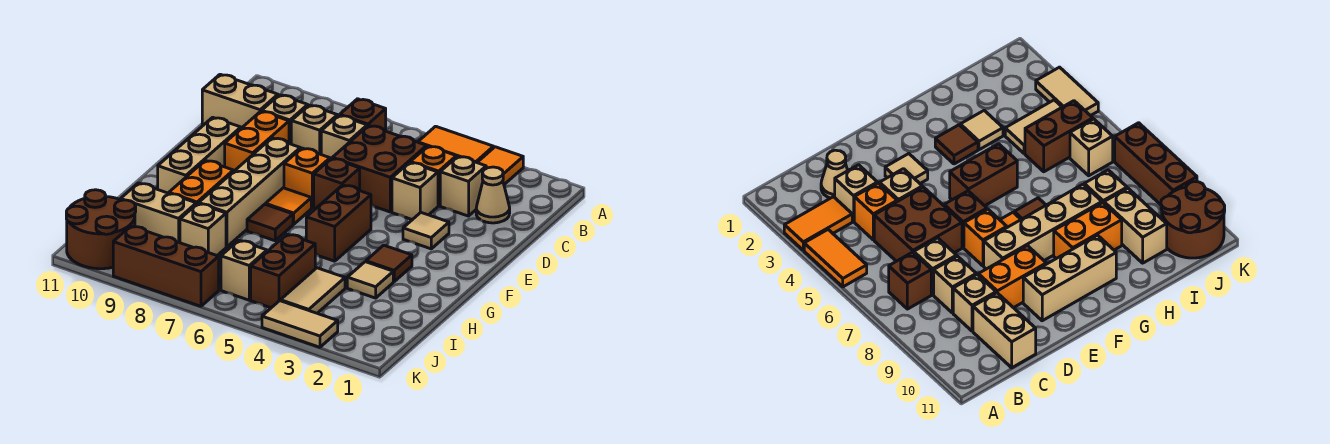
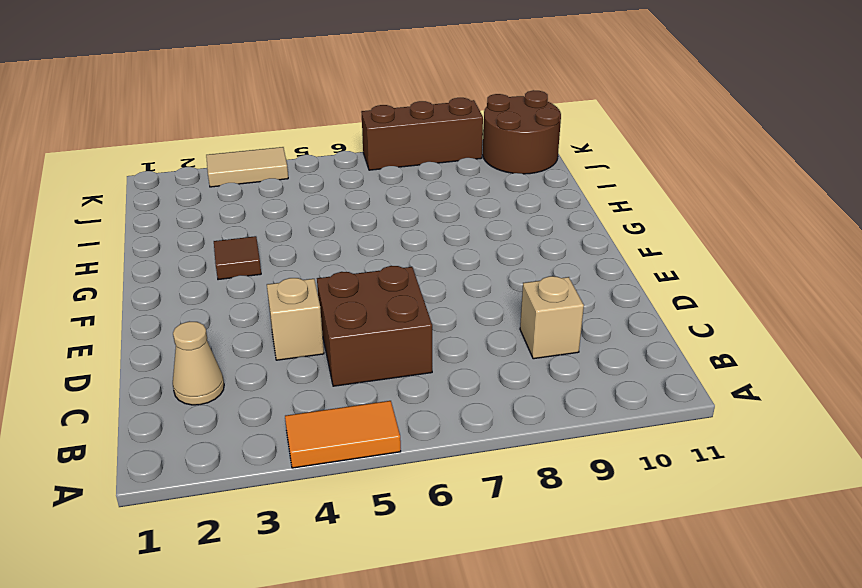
none -> orange tile A3:B3 level 1
none -> brown brick B7 level 1
none -> tan brick C3 level 1
none -> orange brick C4 level 1

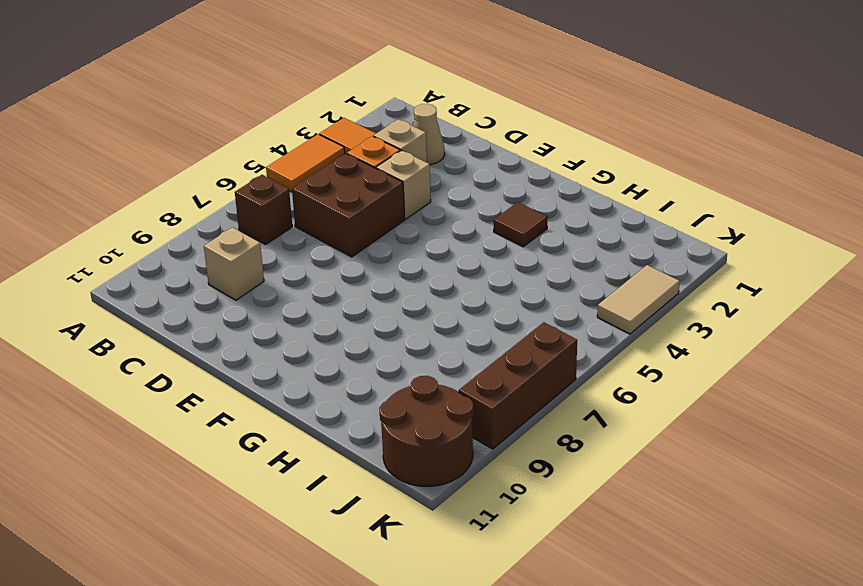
none -> tan brick C7 level 1
none -> tan brick C8 level 1
none -> tan brick C10:C11 level 1
none -> orange brick D9:E9 level 1

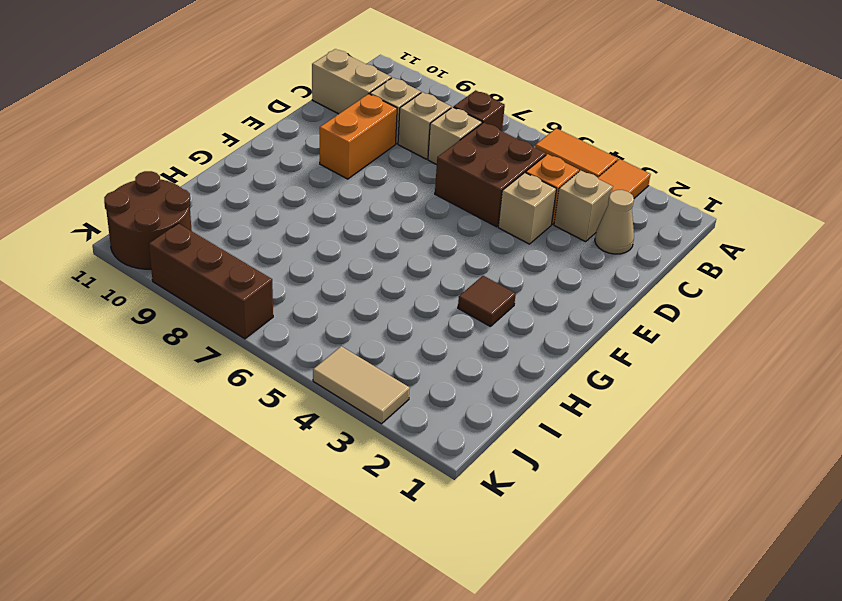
none -> tan tile E3 level 1
none -> brown brick E6 level 1
none -> orange brick E7 level 1
none -> tan brick E8:H8 level 1

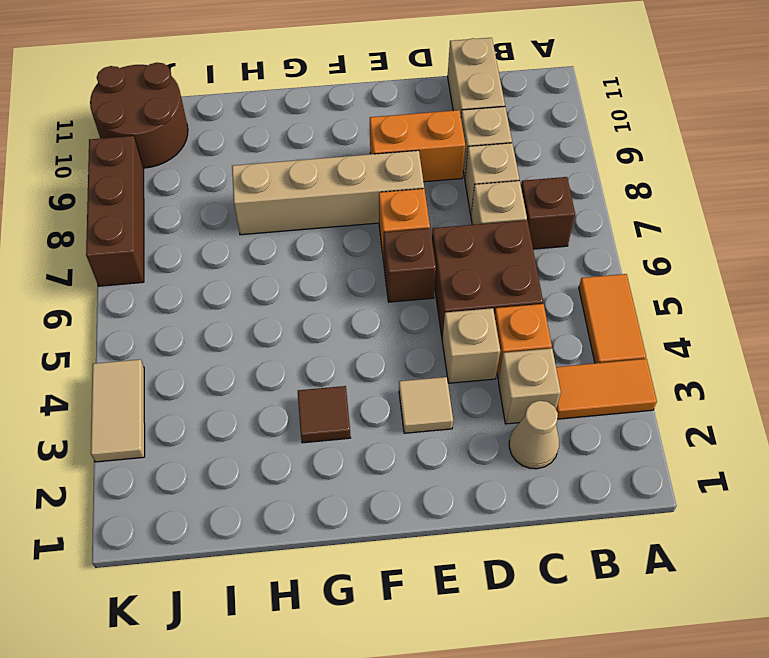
none -> tan brick E10:G10 level 1
none -> brown brick F5:G5 level 1
none -> orange tile F7 level 1
none -> brown tile G7 level 1

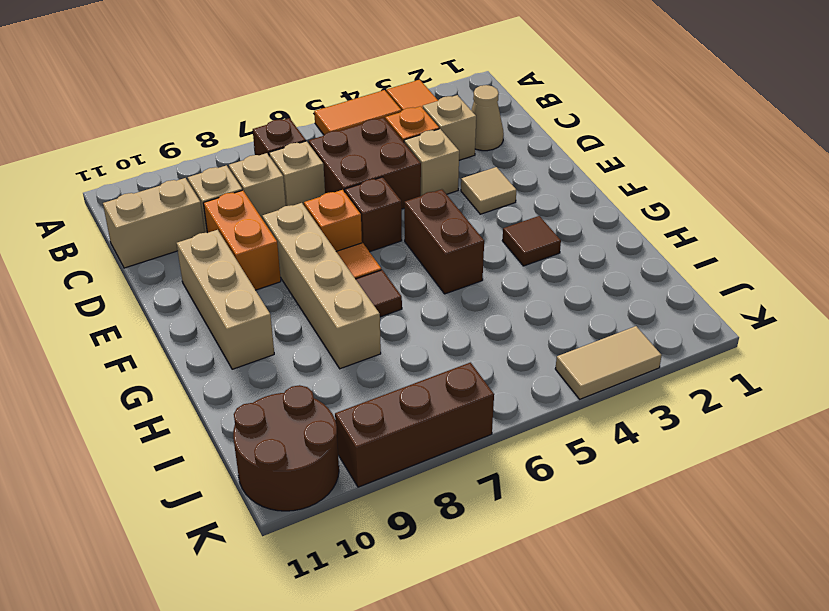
none -> orange brick G9:H9 level 1
none -> tan tile H3 level 1
none -> tan tile I4:J4 level 1
none -> brown brick I5:J5 level 1

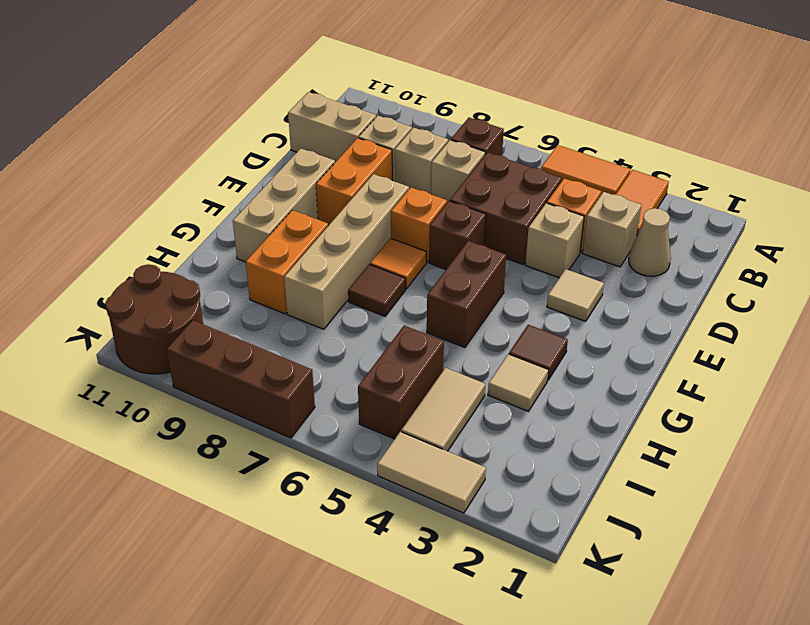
none -> tan brick I8 level 1
none -> tan brick I9:I10 level 1
none -> tan brick J6 level 1

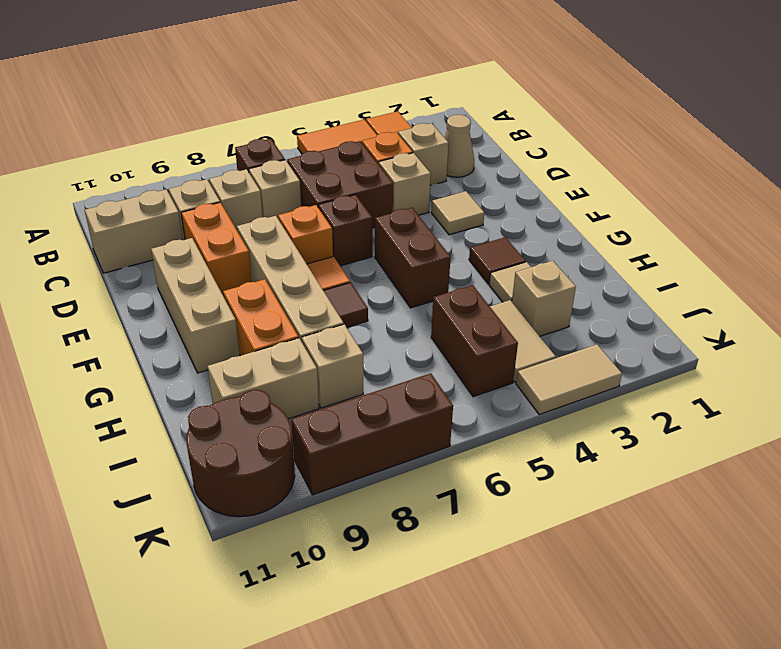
tan brick I3 level 1 -> tan brick J6 level 1

